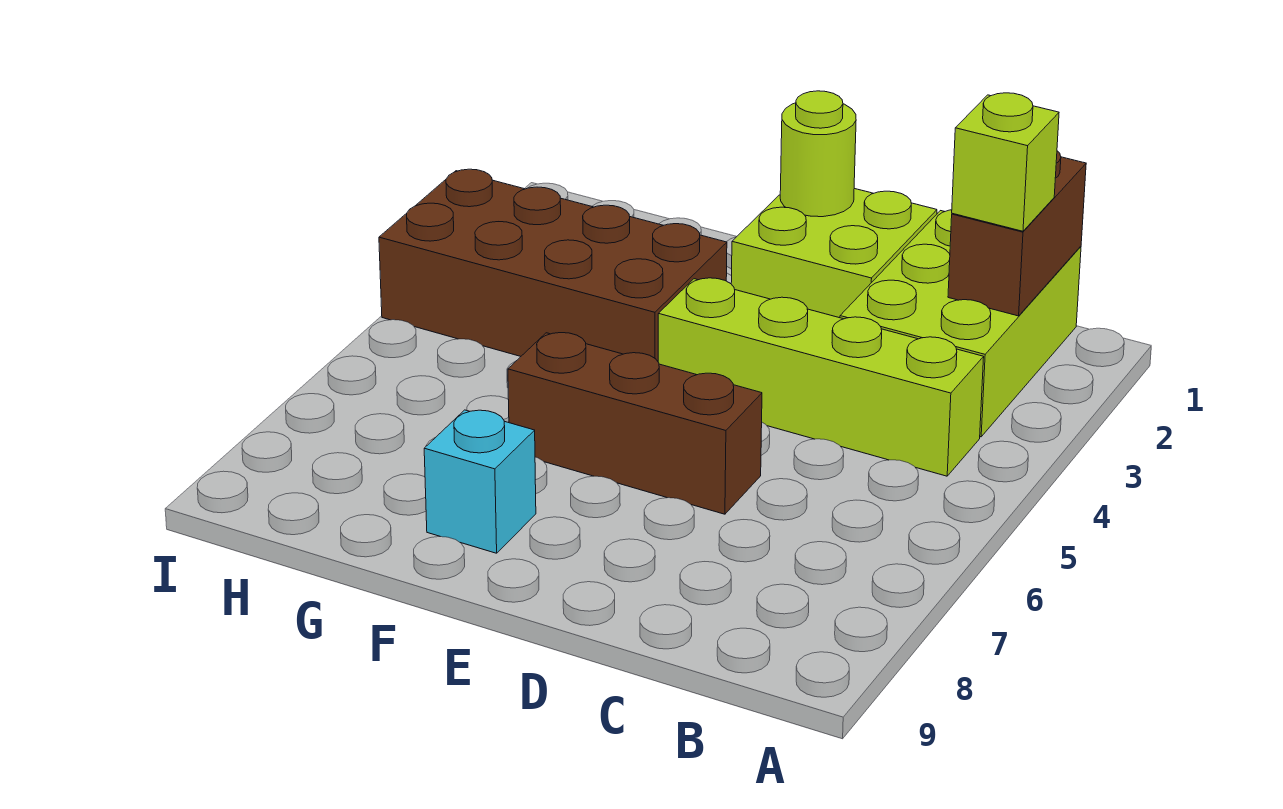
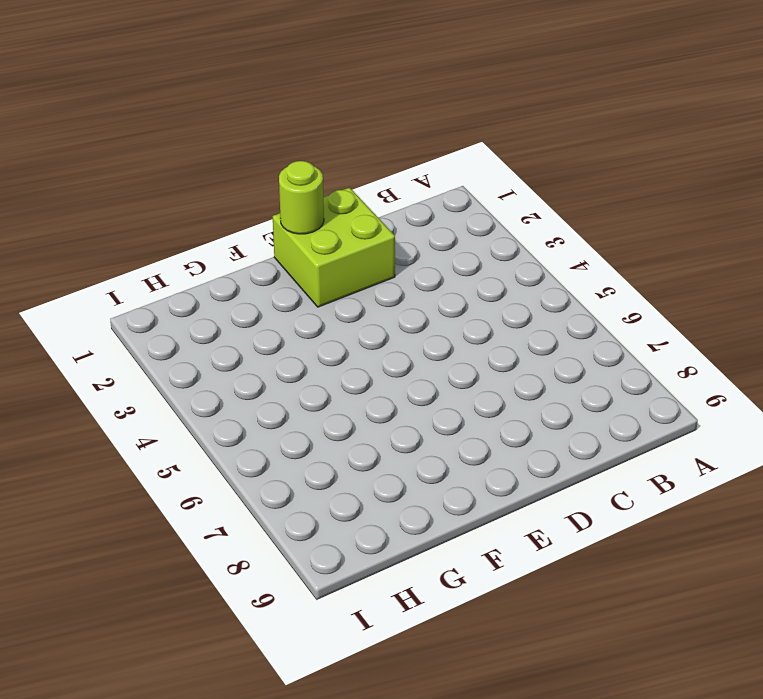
none -> lime brick B1:C3 level 1
none -> lime brick B4:E4 level 1

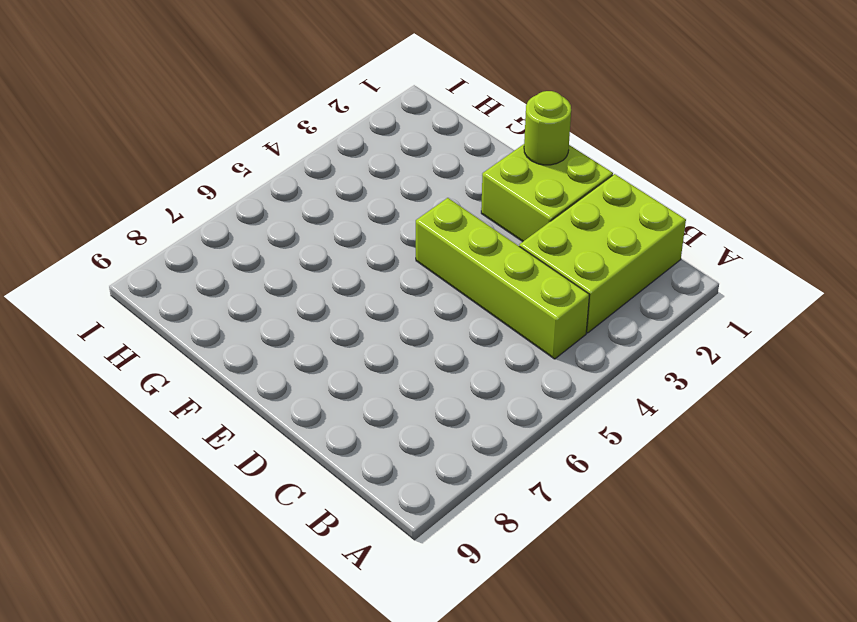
none -> brown brick D6:F6 level 1
none -> brown brick F3:I4 level 1

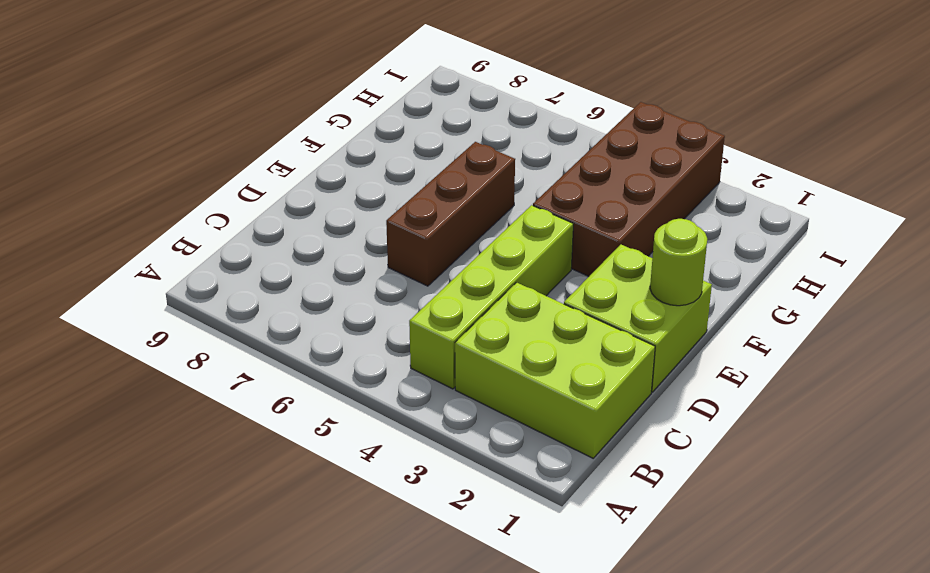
none -> cyan brick F8 level 1
none -> brown brick B1:B2 level 2

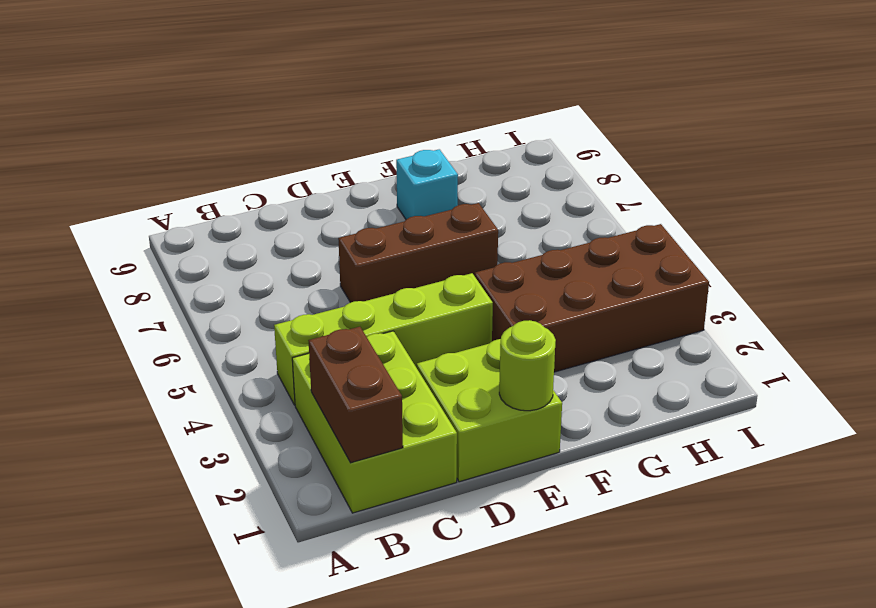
none -> lime brick B2 level 3

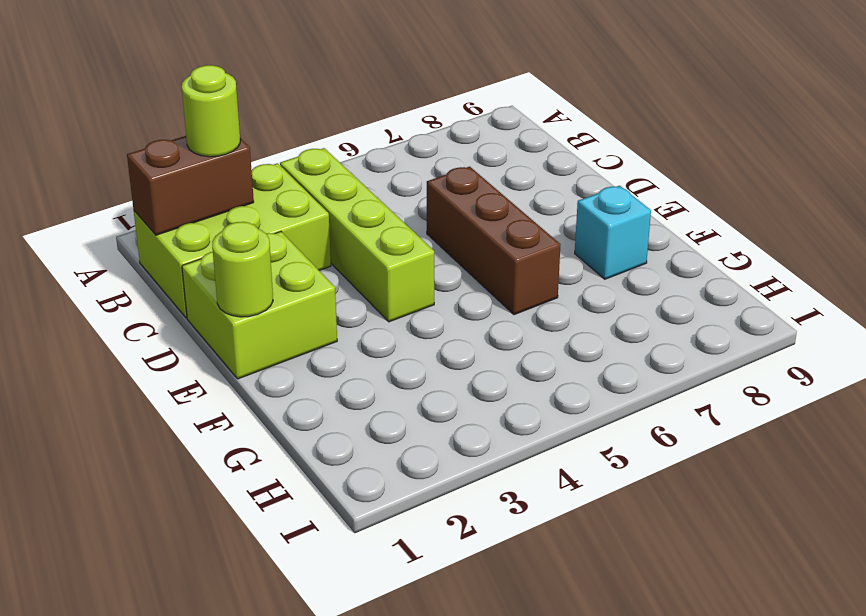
lime round brick B2 level 3 -> lime brick B2 level 3
none -> brown brick F3:I4 level 1

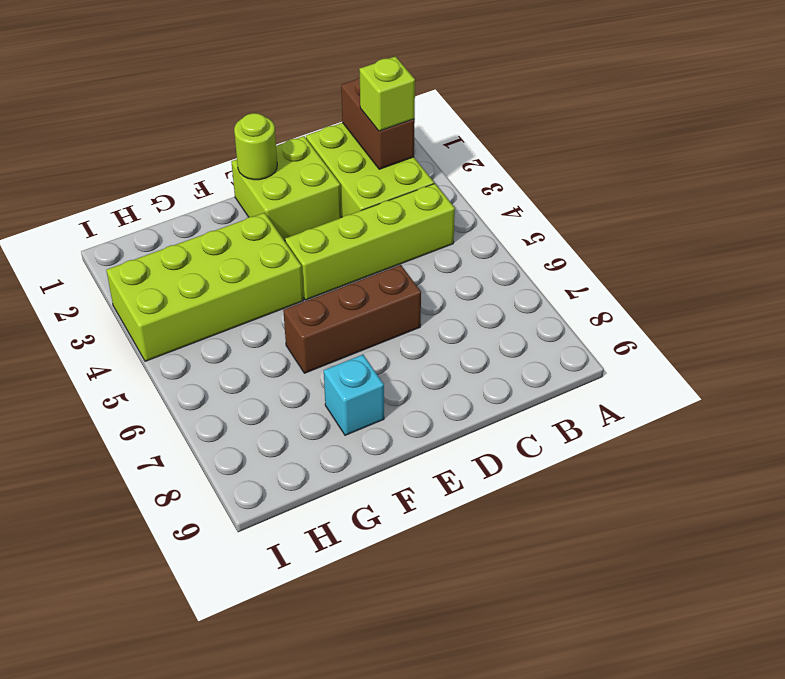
lime brick F3:I4 level 1 -> brown brick F3:I4 level 1

